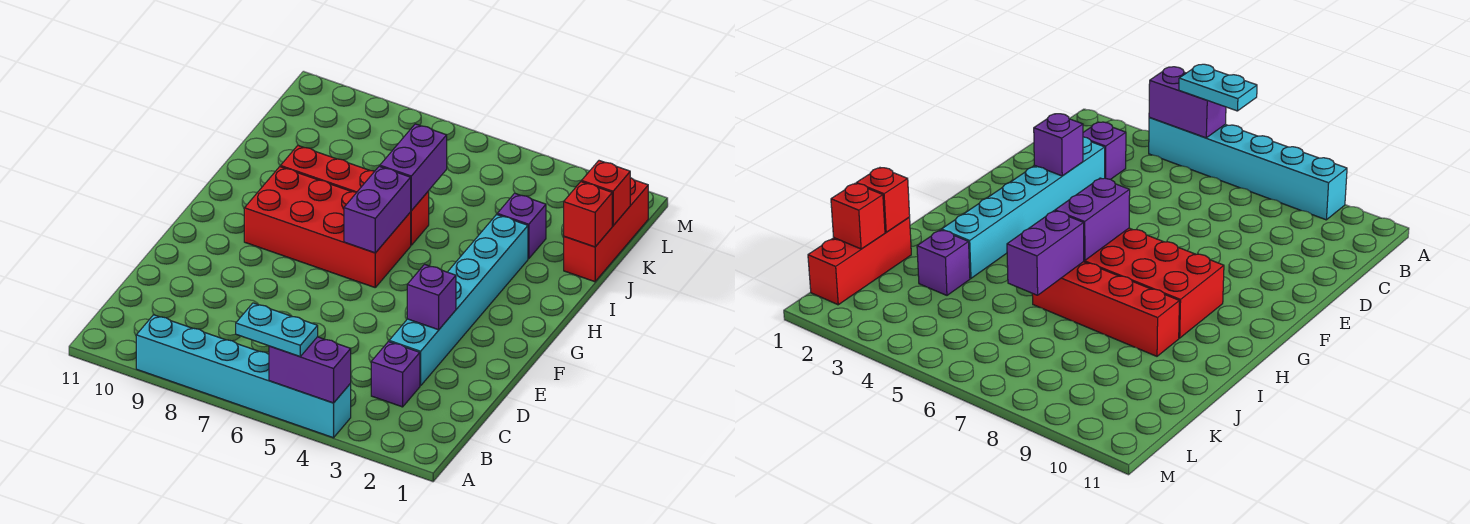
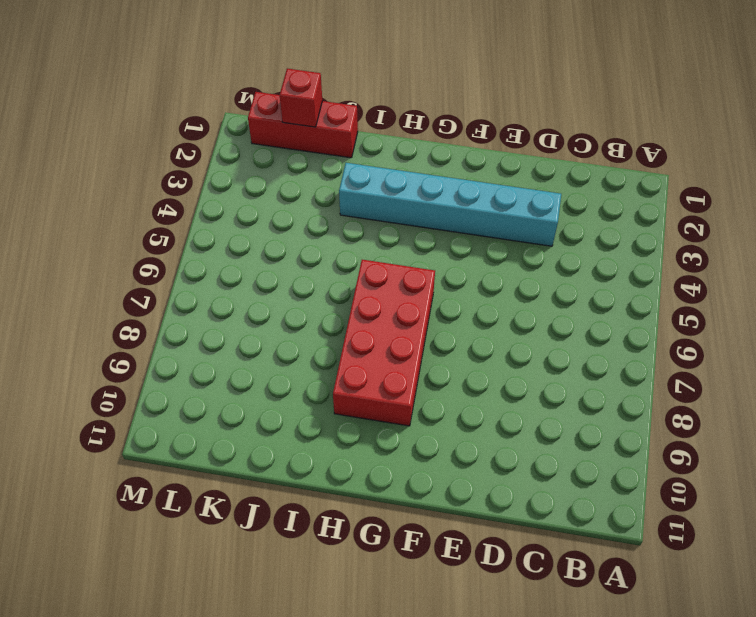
none -> cyan brick A4:A9 level 1
none -> purple brick C3 level 1
none -> red brick I6:I9 level 1

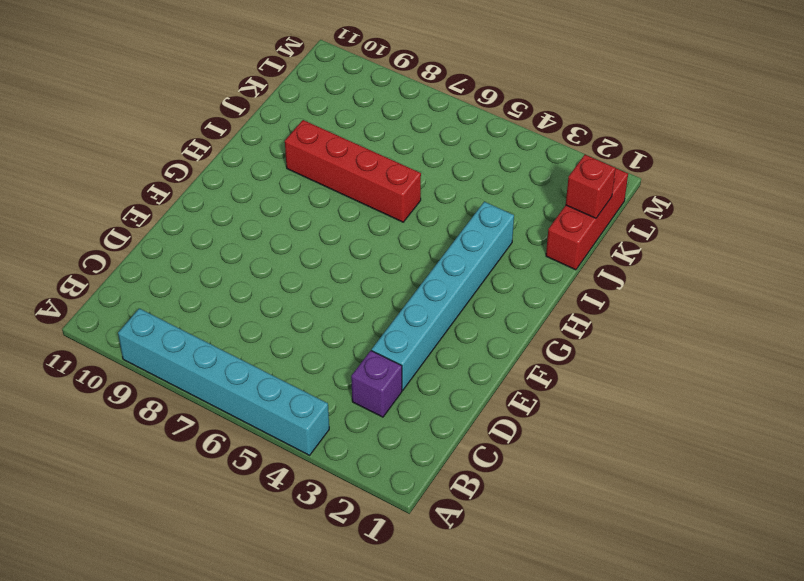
none -> red brick G6:H9 level 1
none -> purple brick J3 level 1
none -> purple brick A4:A5 level 2

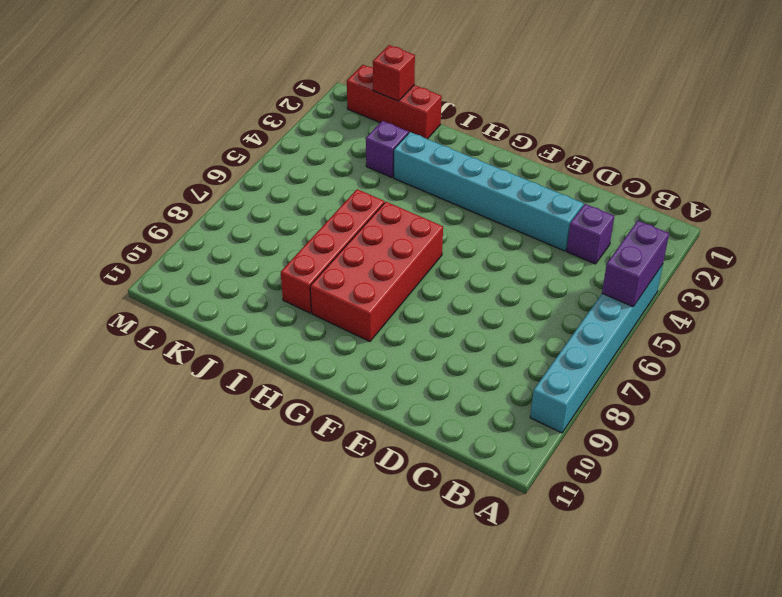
none -> purple brick E3 level 2
none -> purple brick G6:H6 level 2
none -> purple brick I6:J6 level 2

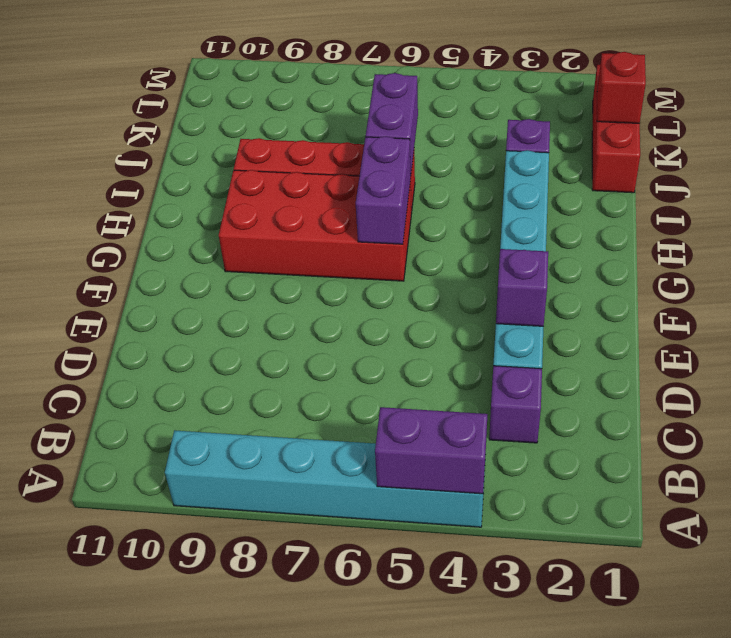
none -> red brick J1 level 2
none -> cyan plate A5:A6 level 3

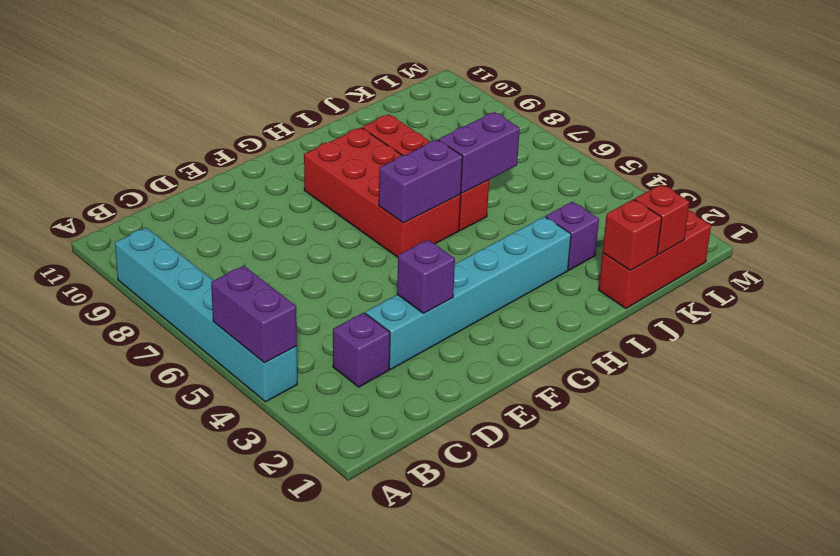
none -> cyan plate A5:A6 level 3

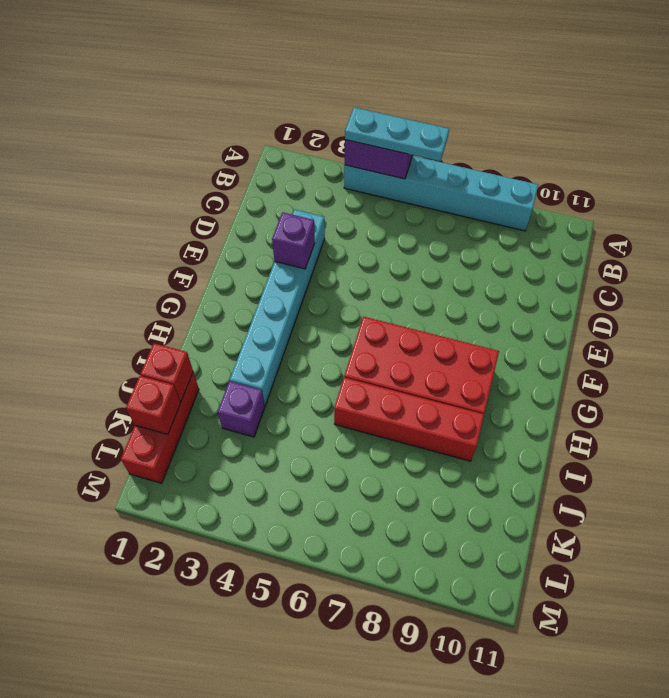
cyan plate A4:A6 level 3 -> cyan plate A5:A6 level 3
none -> purple brick C3 level 1
none -> purple brick G6:H6 level 2
none -> purple brick I6:J6 level 2

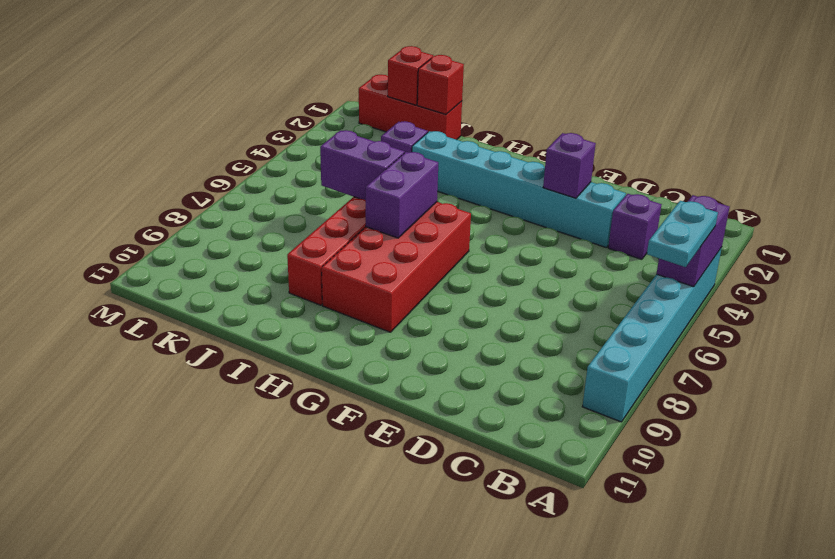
purple brick H6:H7 level 2 -> purple brick G6:H6 level 2

